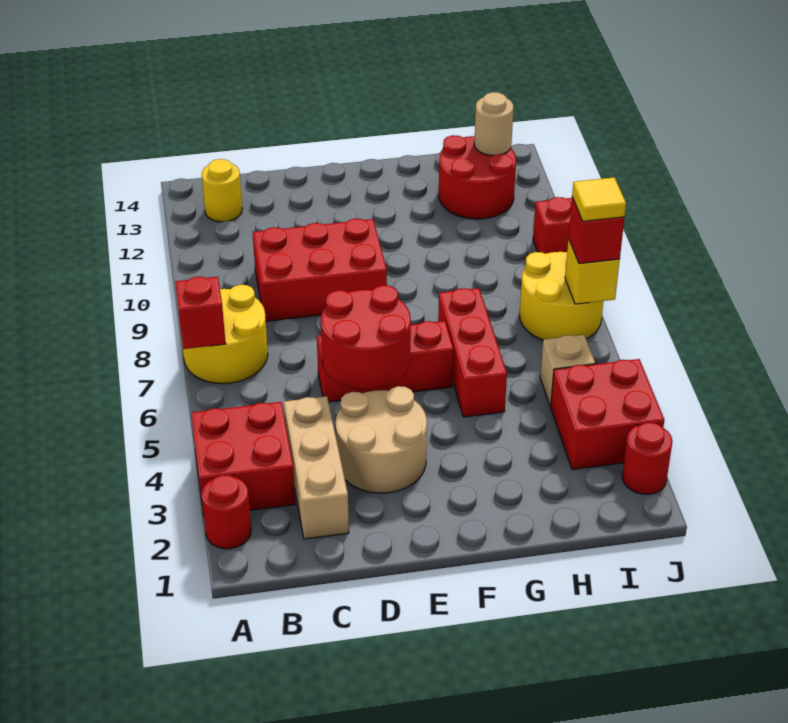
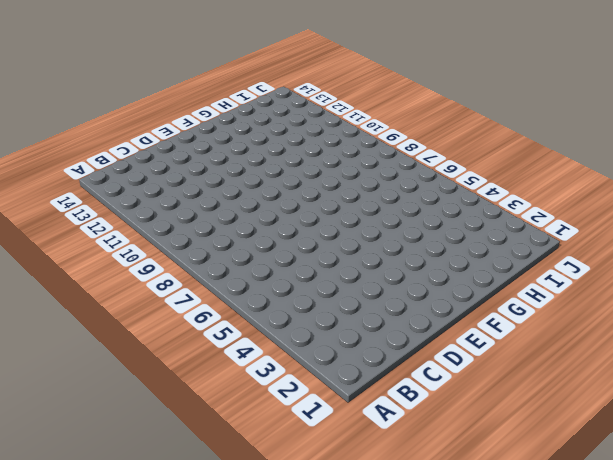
none -> red round brick A2 level 1
none -> red brick A3:B4 level 1
none -> yellow round brick A7:B8 level 1

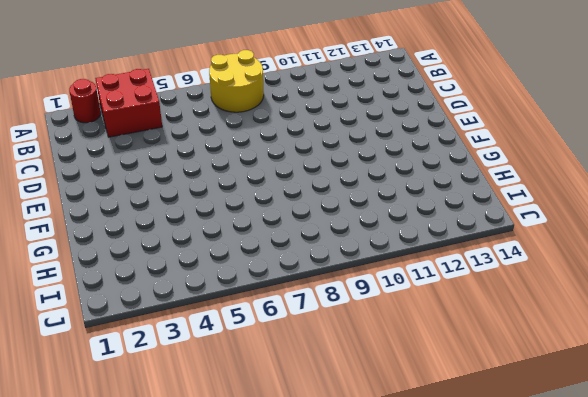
none -> yellow round brick B13 level 1
none -> tan brick C2:C4 level 1
none -> red brick C9:E10 level 1

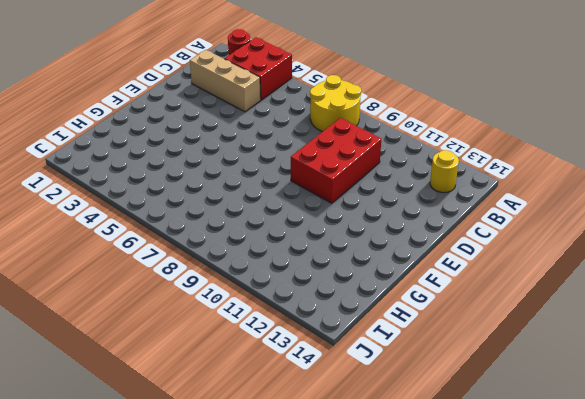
none -> tan round brick D3:E4 level 1
none -> red brick D6:F6 level 1
none -> red brick G5:G7 level 1

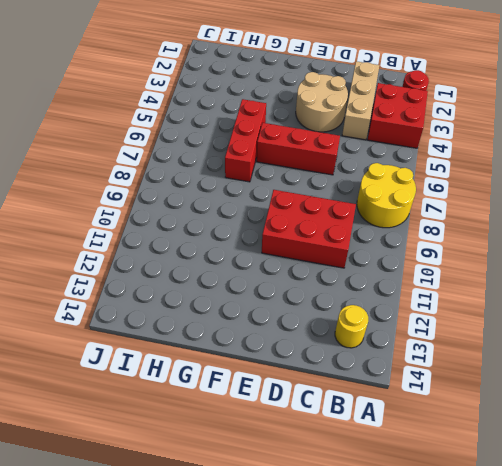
none -> red round brick H12:I13 level 1
none -> red brick I3:J4 level 1
none -> tan brick I5 level 1

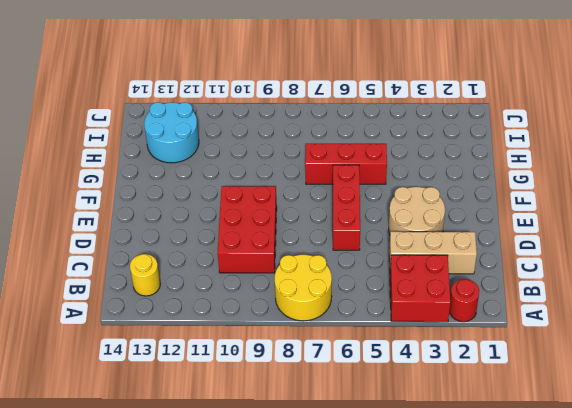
cyan round brick H12:I13 level 1 -> red round brick H12:I13 level 1
none -> red brick I3:J4 level 1
none -> tan brick I5 level 1
none -> yellow round brick I7:J8 level 1

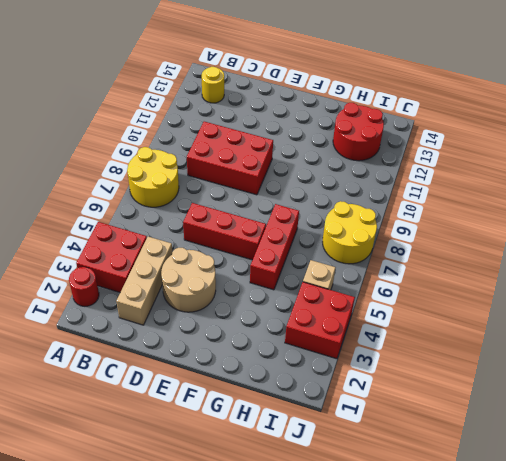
none -> red round brick J2 level 1
none -> red brick J10 level 1
none -> red brick A7 level 2

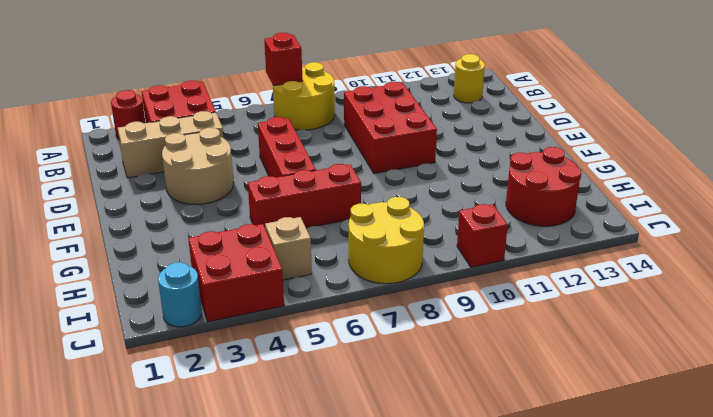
cyan round brick J2 level 1 -> red round brick J2 level 1
none -> red round brick D5:E6 level 2
none -> tan round brick I13 level 2
none -> yellow brick J7 level 2

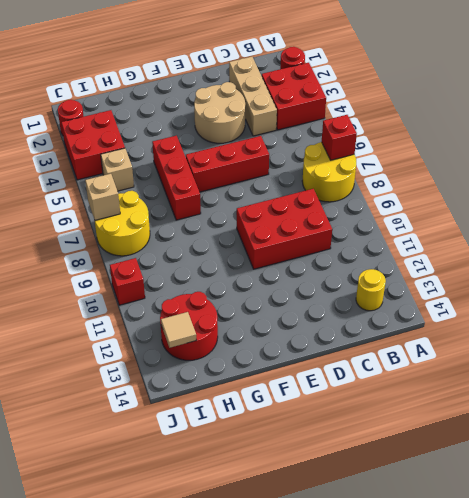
tan tile I13 level 2 -> tan round brick I13 level 2
tan brick J7 level 2 -> yellow brick J7 level 2
none -> red round brick D5:E6 level 2
none -> red brick J7 level 3
none -> yellow tile J7 level 4

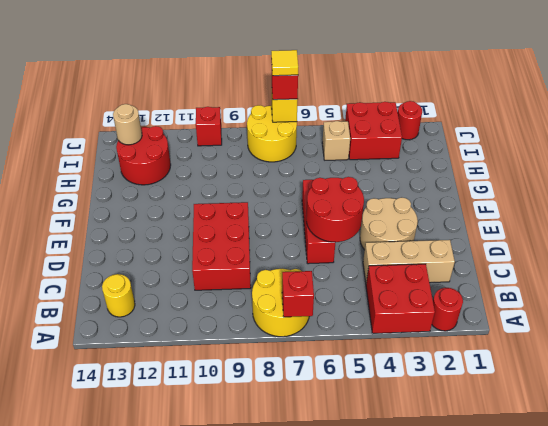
none -> red brick G5:G7 level 1

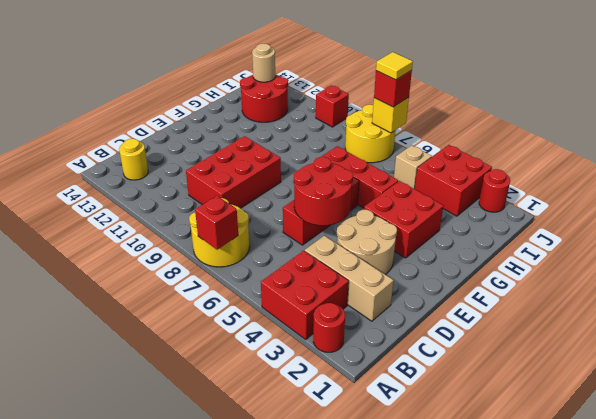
red brick F3:G4 level 1 -> none

